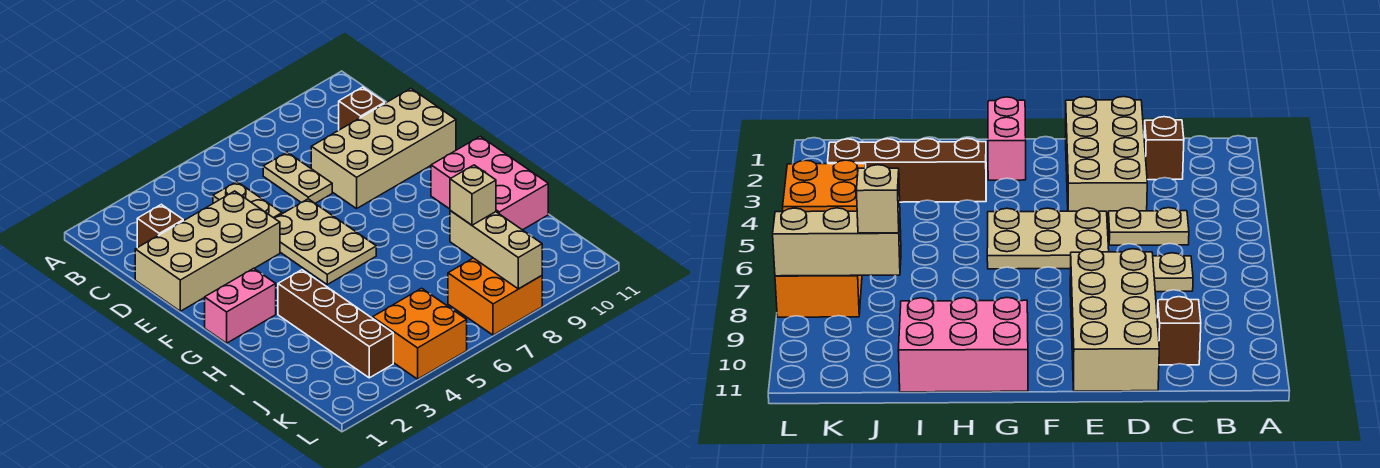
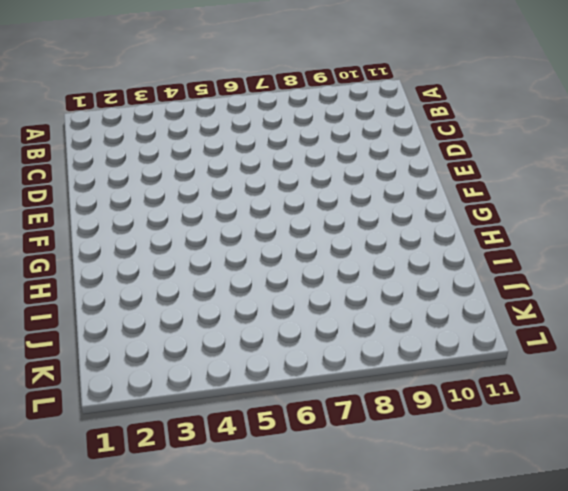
none -> brown brick C2 level 1
none -> tan plate C5:D5 level 1
none -> tan plate C7:D7 level 1

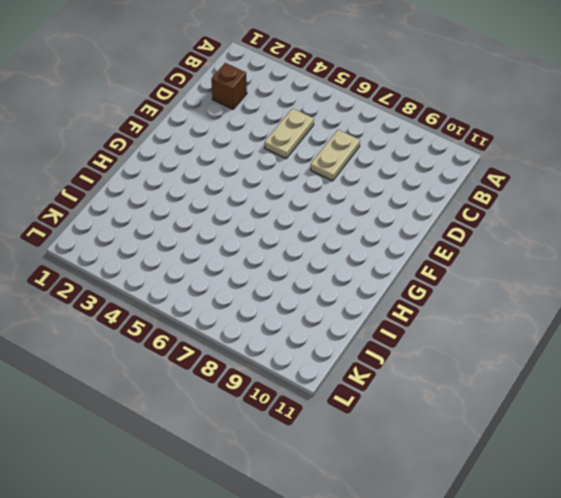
none -> brown brick C10 level 1
none -> tan brick D1:E4 level 1
none -> tan brick D8:E11 level 1

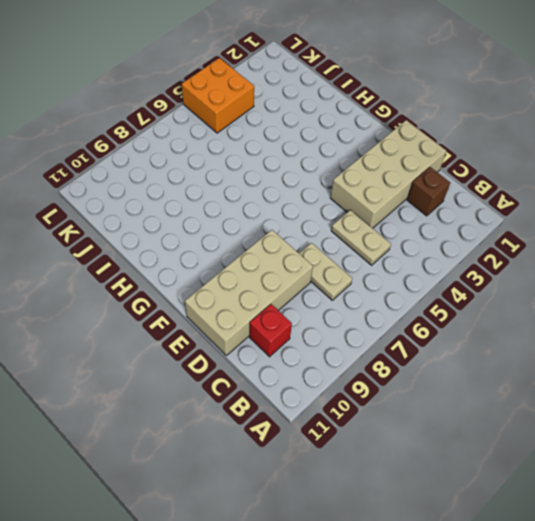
red brick C10 level 1 -> brown brick C10 level 1
none -> tan plate E5:G6 level 1
none -> pink brick G1:G2 level 1
none -> pink brick G10:I11 level 1

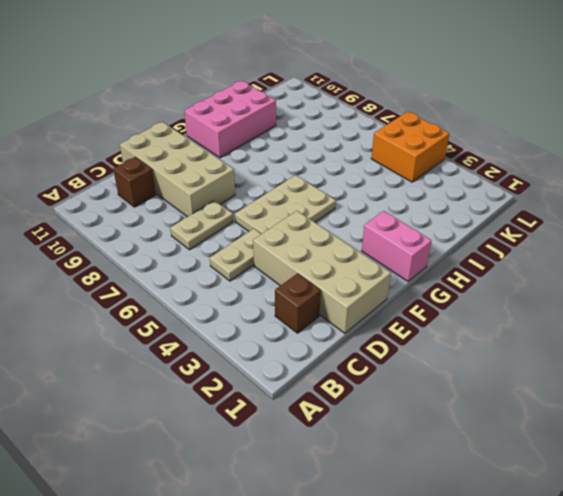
none -> brown brick H3:K3 level 1
none -> orange brick K7:L8 level 1
none -> tan brick J8:L8 level 2

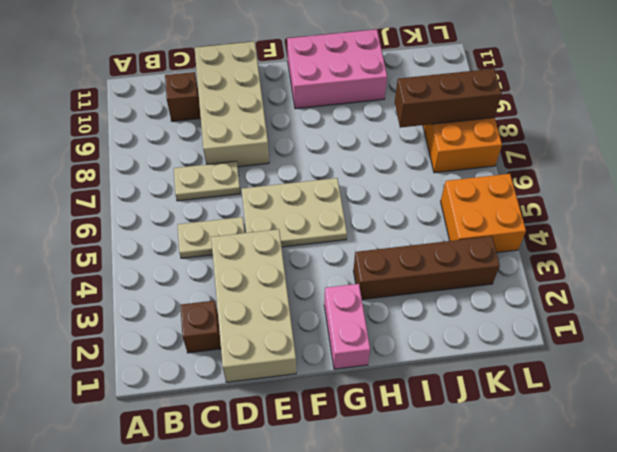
brown brick J8:L8 level 2 -> tan brick J8:L8 level 2
none -> tan brick J8 level 3

